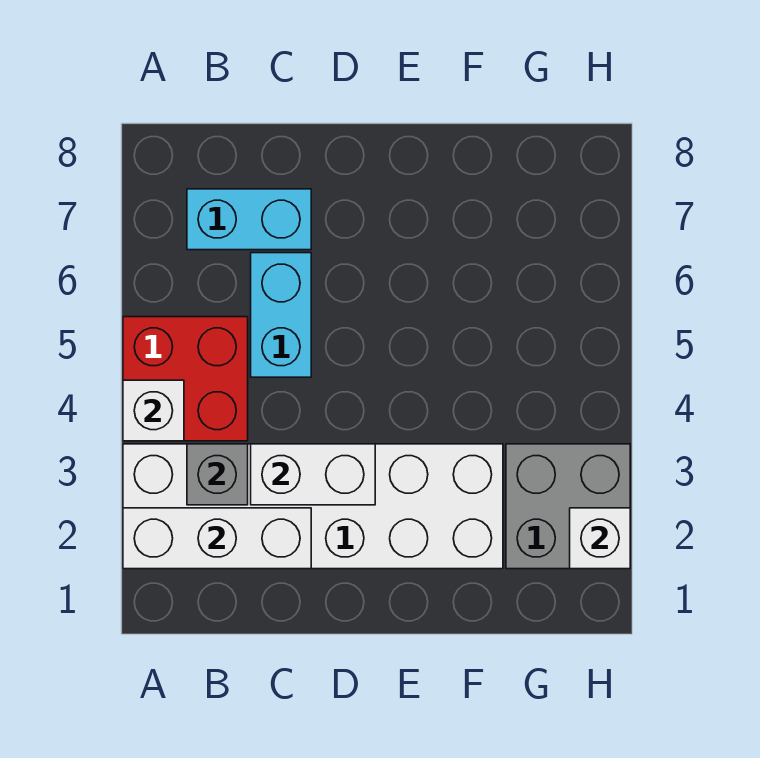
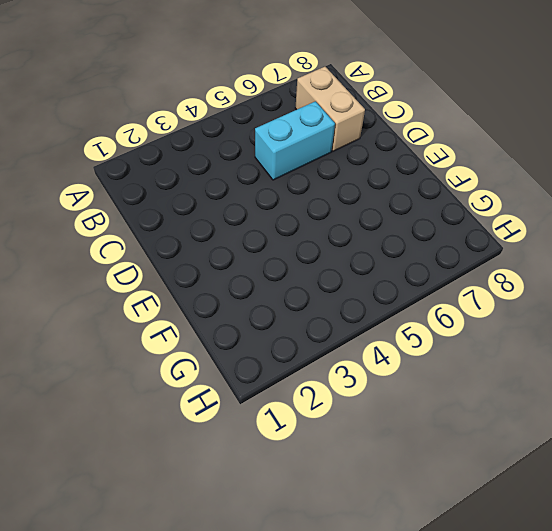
tan brick B7:C7 level 1 -> cyan brick B7:C7 level 1
none -> white brick A2:F3 level 1
none -> red brick A4:B5 level 1

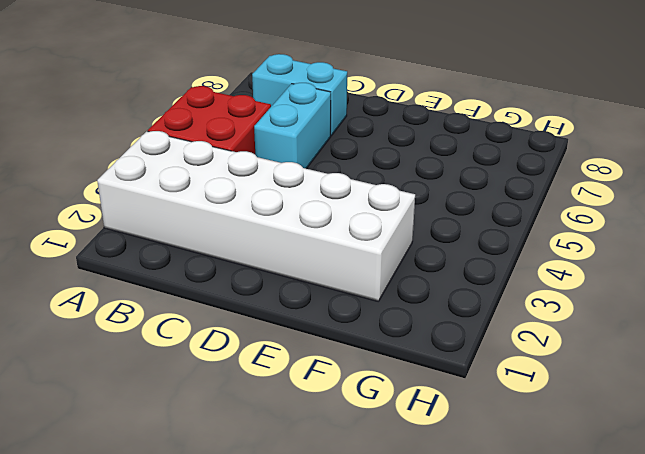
none -> grey brick G2:H3 level 1
none -> white brick A2:C2 level 2

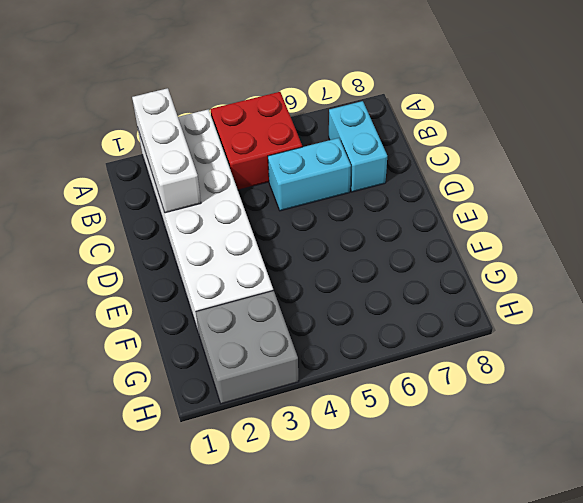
none -> white brick A4 level 2
none -> grey brick B3 level 2

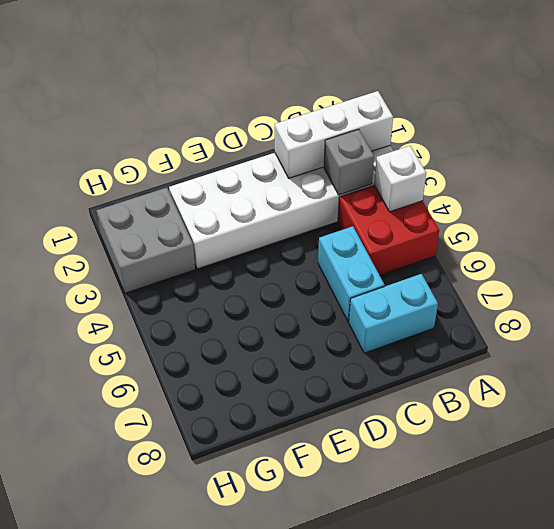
none -> white brick C3:D3 level 2
none -> white brick H2 level 2

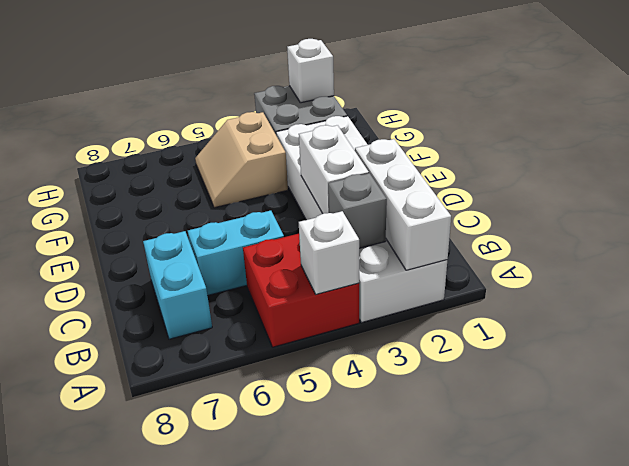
tan slope F4:G5 level 1 top 4 -> none

